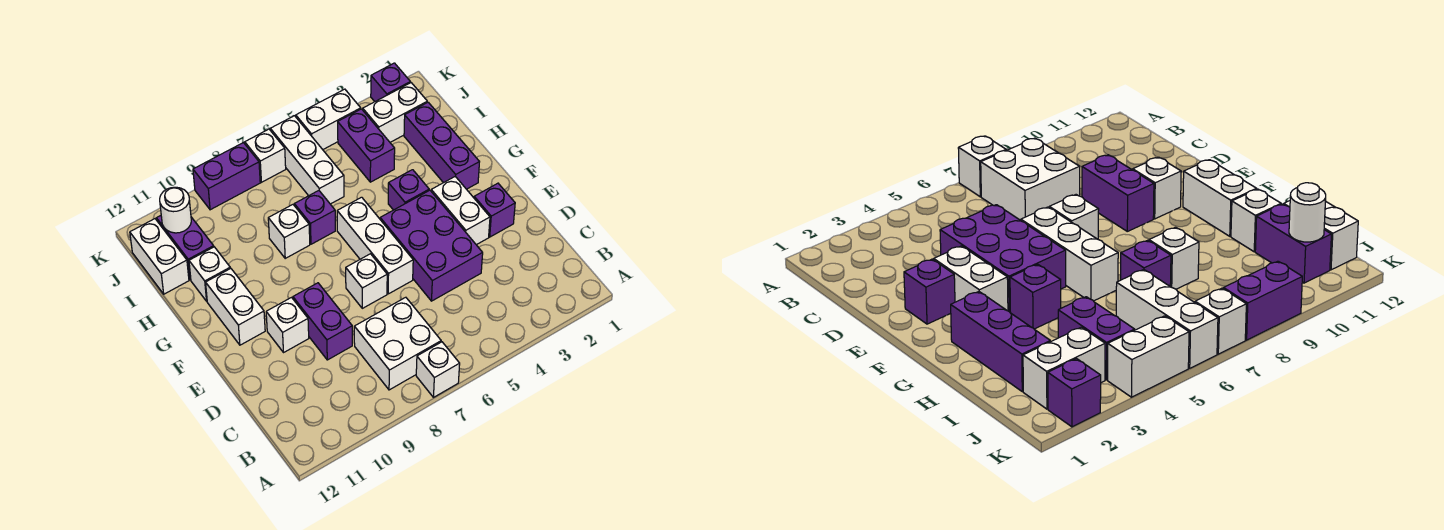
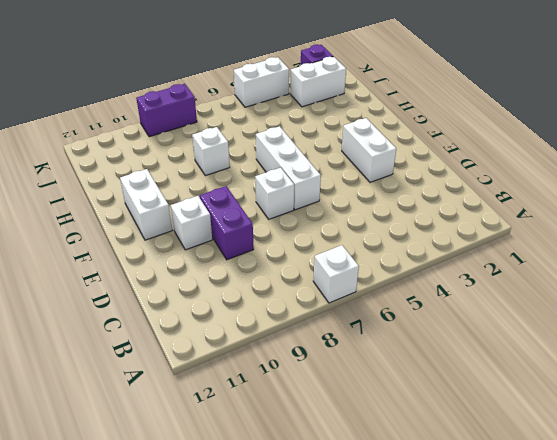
none -> white brick B7:C8 level 1
none -> purple brick D4:F5 level 1
none -> purple brick E2 level 1

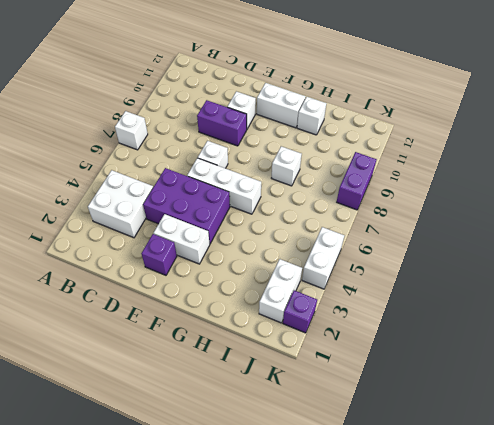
white brick B3:C4 level 1 -> white brick B7:C8 level 1
none -> purple brick G2:I2 level 1
none -> purple brick G4 level 1
none -> purple brick H7 level 1

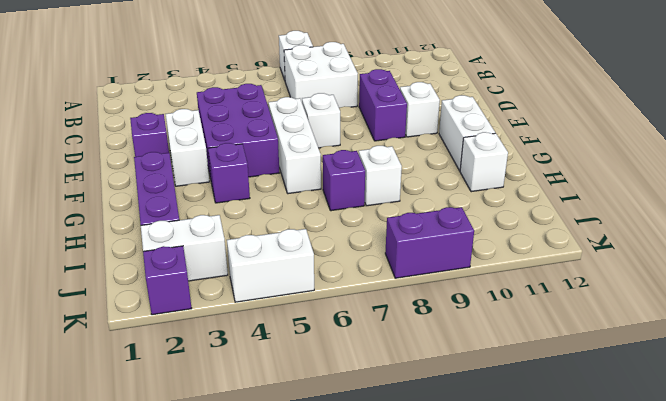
none -> purple brick I4:J4 level 1
none -> white brick I6:K6 level 1
none -> purple brick I11:J11 level 1

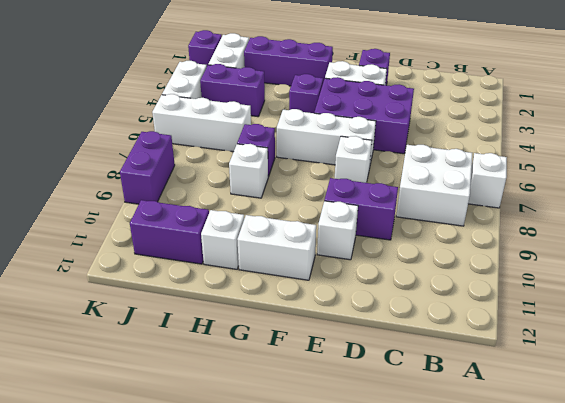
none -> white brick I12:J12 level 1
none -> white brick K7 level 1
none -> white round brick J11 level 2

